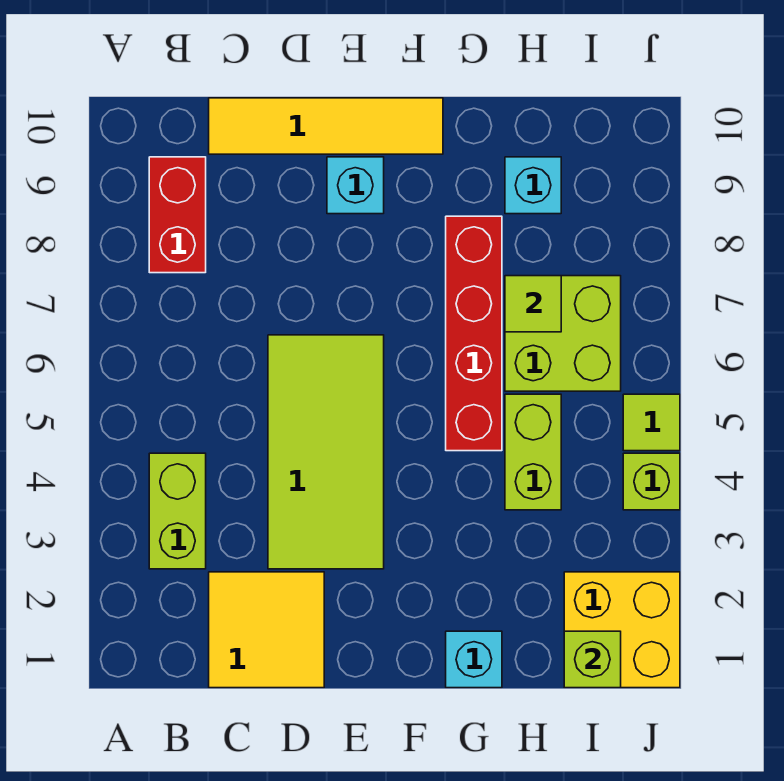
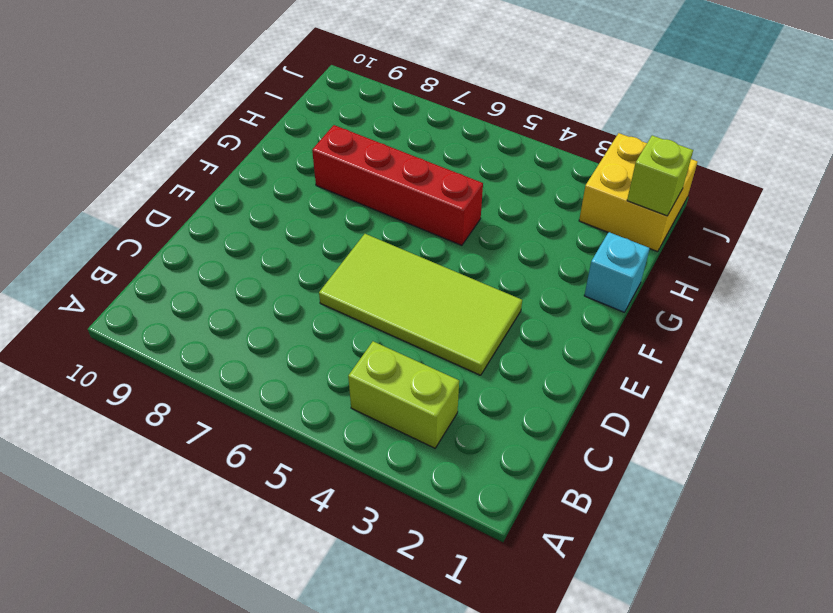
none -> red brick B8:B9 level 1
none -> yellow tile C1:D2 level 1
none -> yellow tile C10:F10 level 1

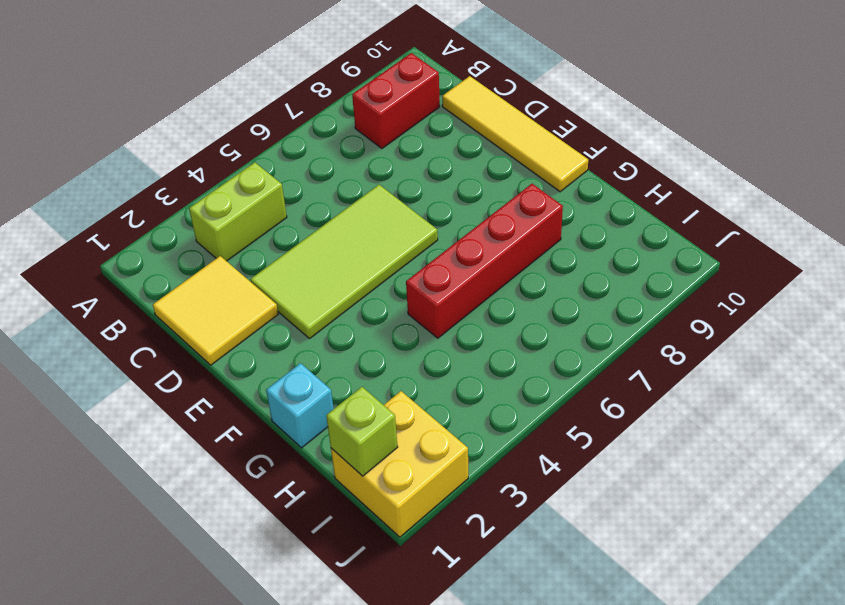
none -> cyan brick E9 level 1
none -> lime brick H4:H5 level 1
none -> lime brick H6:I7 level 1

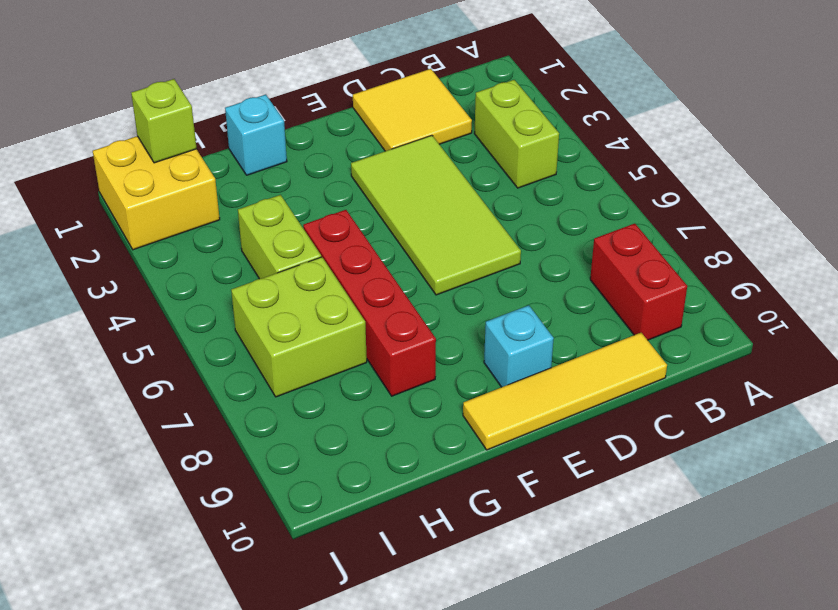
none -> cyan brick H9 level 1
none -> lime brick J4 level 1
none -> lime tile J5 level 1

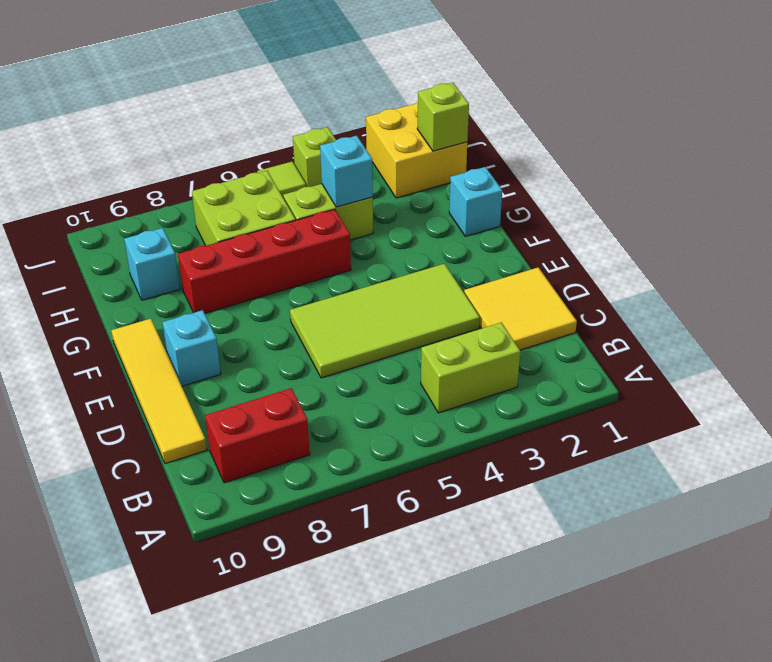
cyan brick H4 level 2 -> none
none -> lime tile H7 level 2

